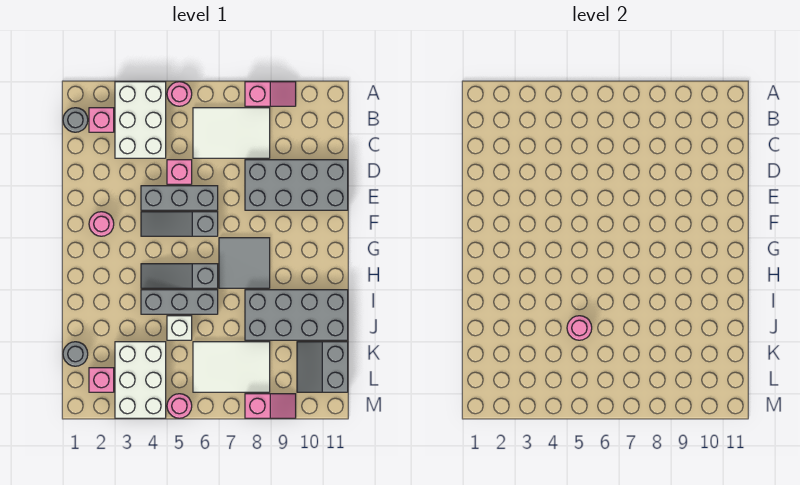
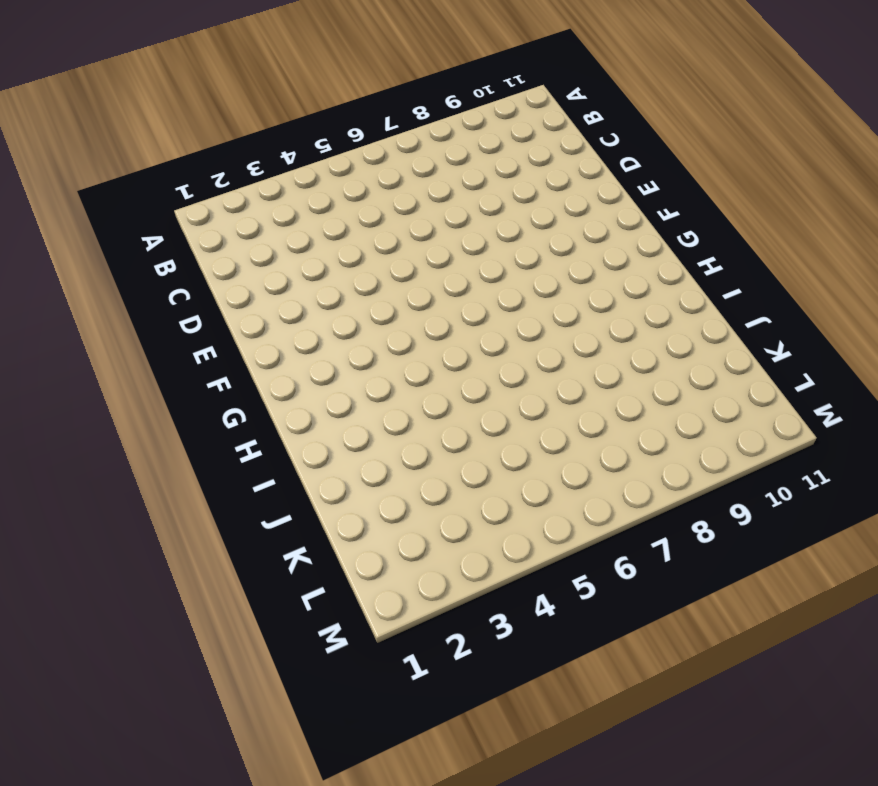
none -> white brick A3:C4 level 1
none -> pink round brick A5 level 1
none -> pink slope A8:A9 level 1 top 8

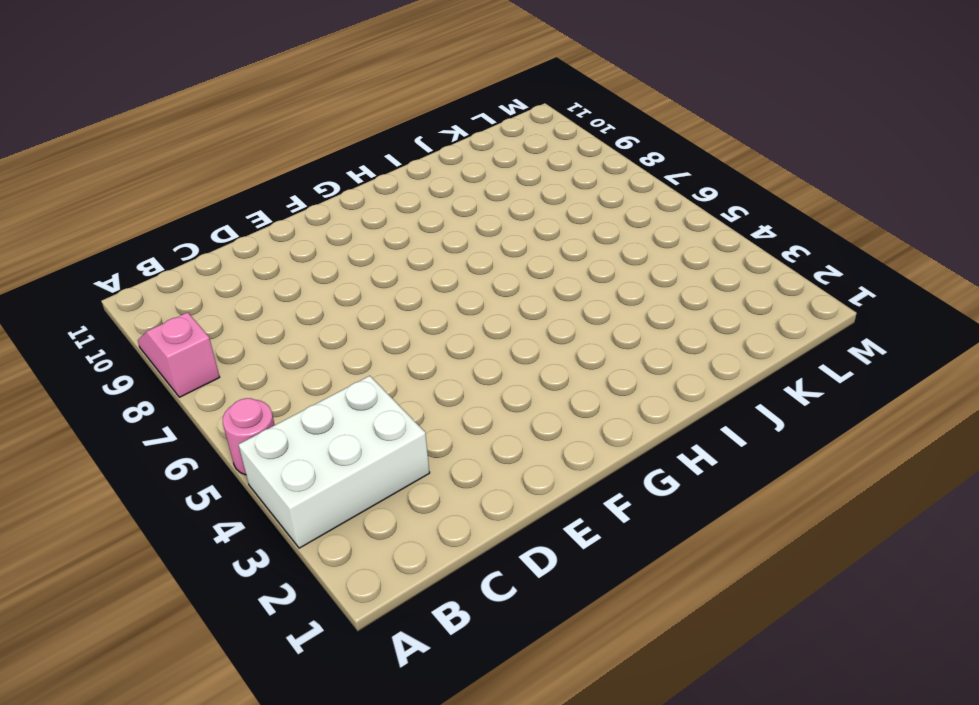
none -> grey round brick B1 level 1
none -> pink brick B2 level 1
none -> white tile B6:C8 level 1

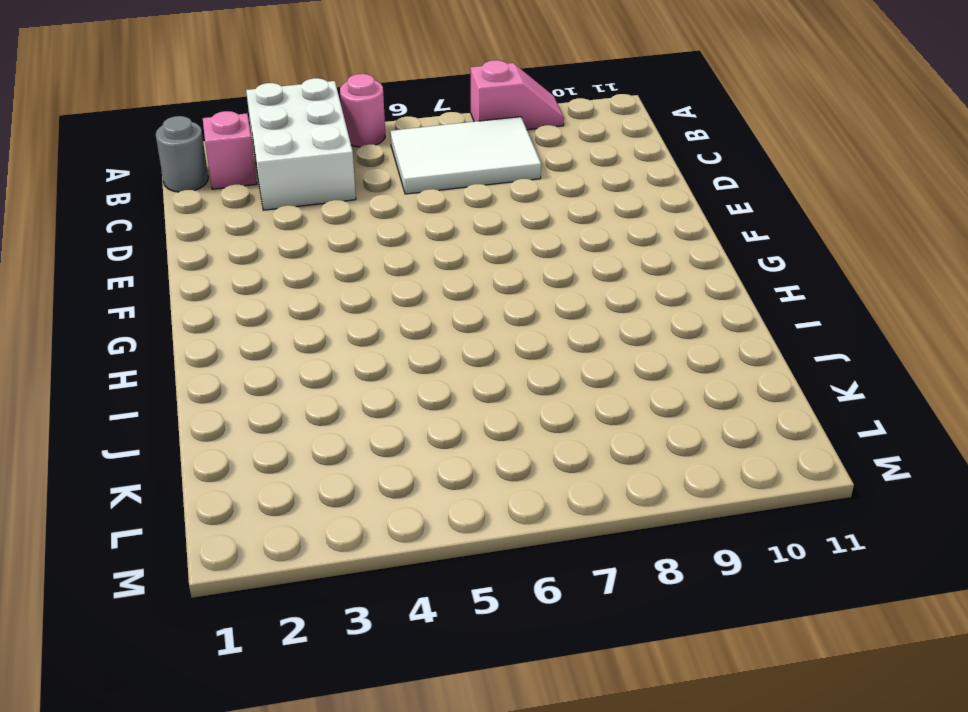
none -> pink brick D5 level 1
none -> grey brick D8:E11 level 1
none -> grey brick E4:E6 level 1

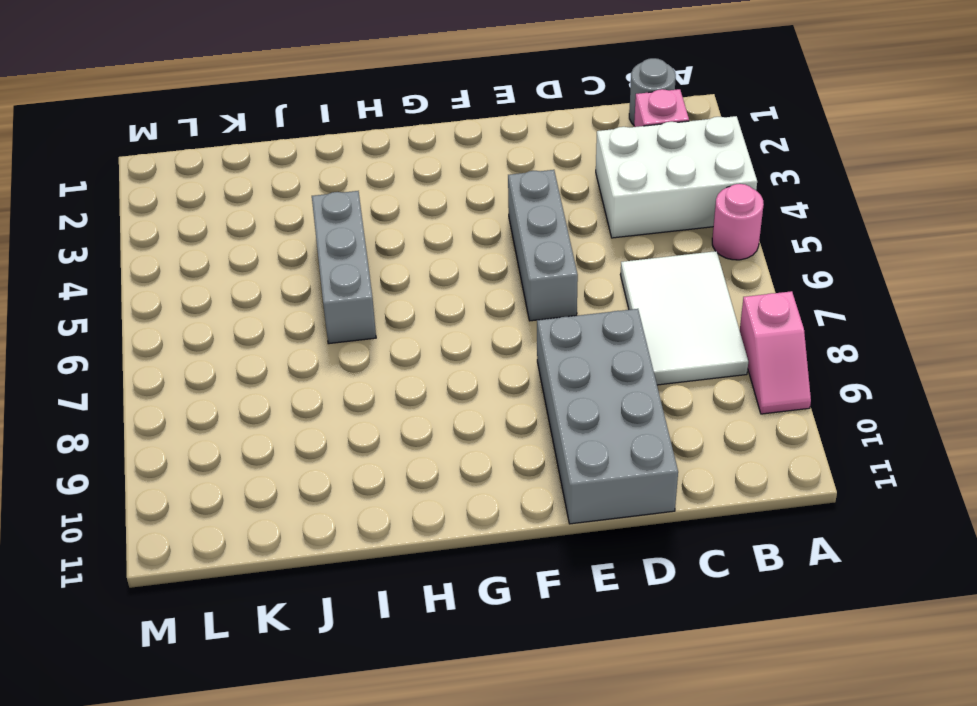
none -> pink brick D5 level 1
none -> pink round brick F2 level 1
none -> grey slope F4:F6 level 1 top 6

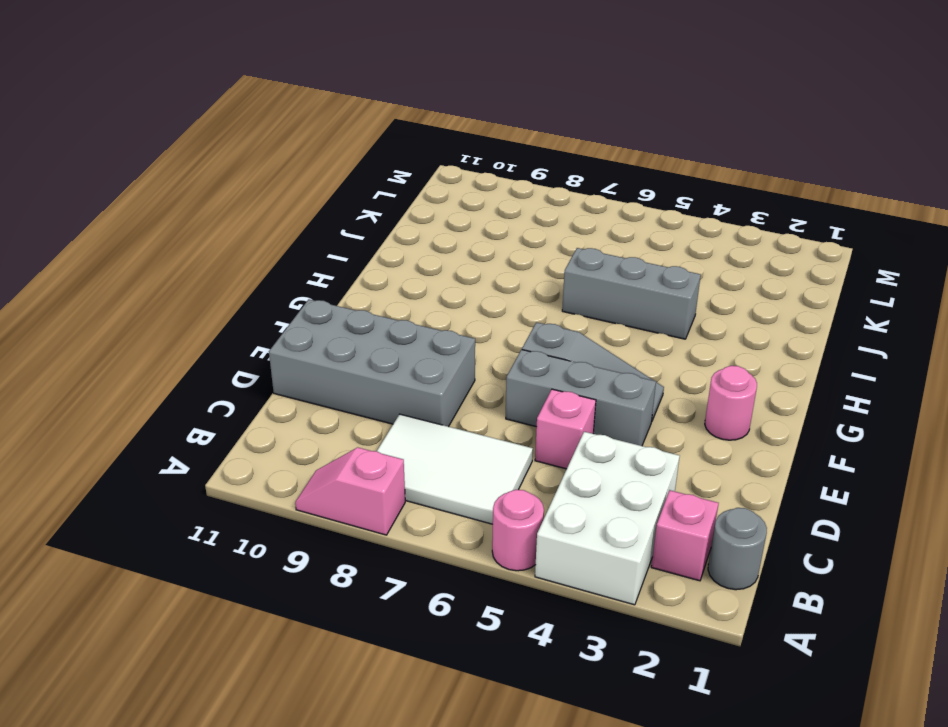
none -> grey tile G7:H8 level 1
none -> grey slope H4:H6 level 1 top 6
none -> grey brick I8:J11 level 1

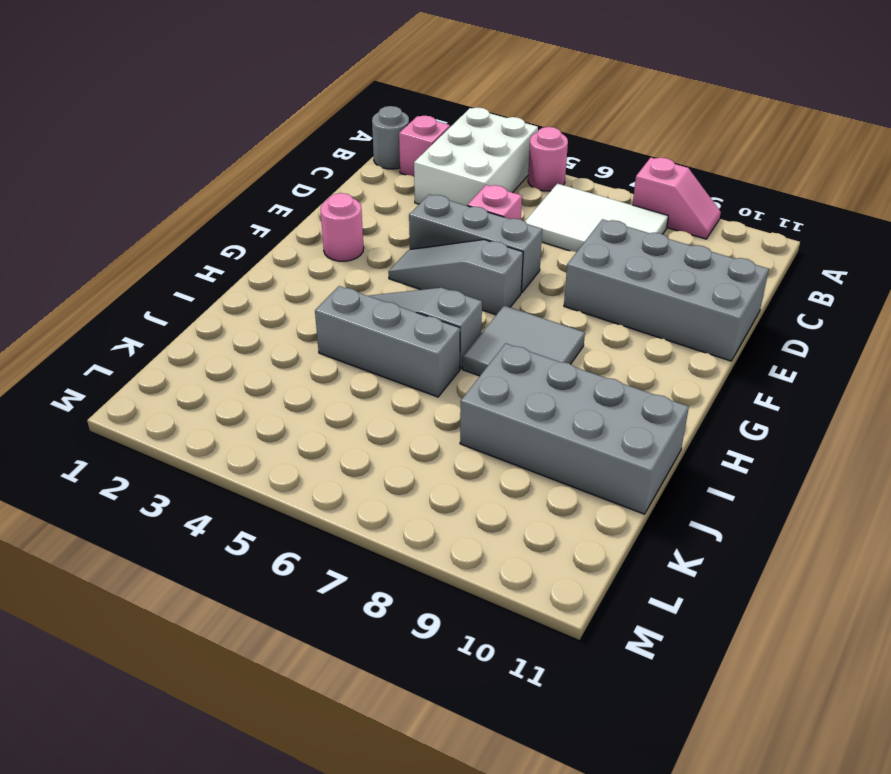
none -> white brick J5 level 1
none -> grey round brick K1 level 1
none -> white brick K3:M4 level 1

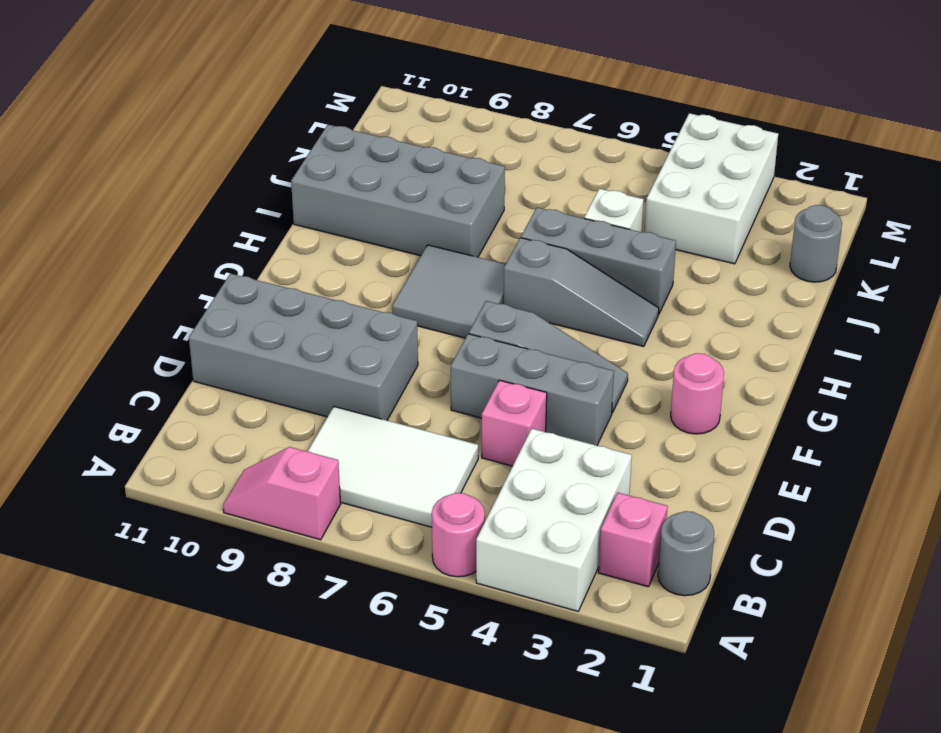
none -> white tile K6:L8 level 1
none -> grey slope K10:L11 level 1 top 11
none -> pink brick L2 level 1

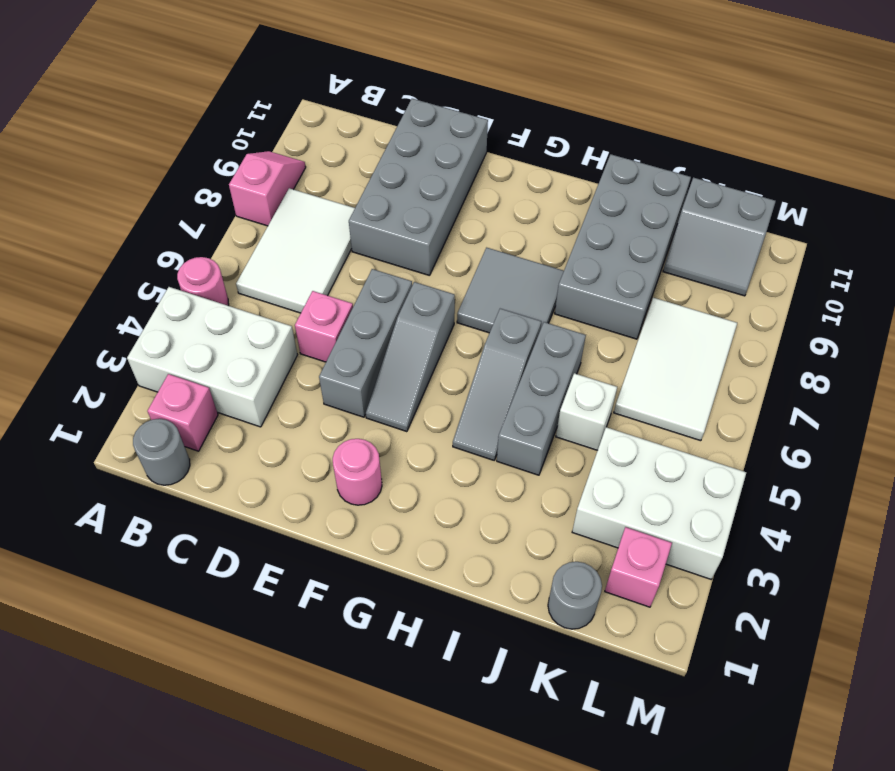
none -> pink round brick M5 level 1
none -> pink slope M8:M9 level 1 top 8
none -> pink round brick J5 level 2

